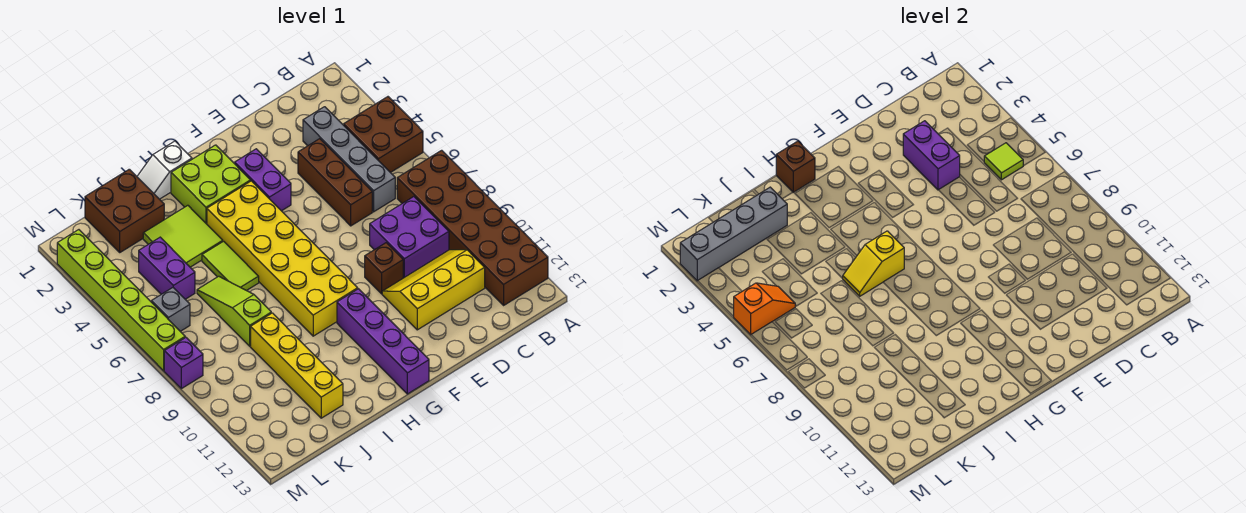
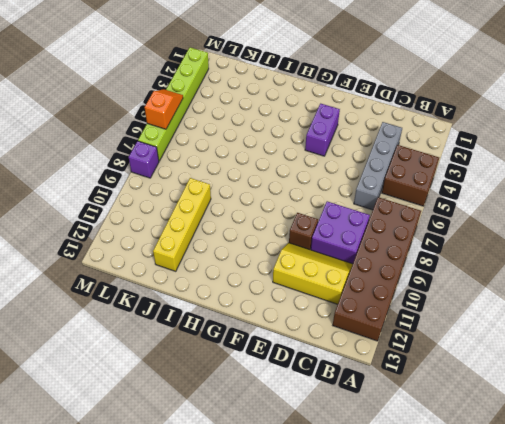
orange slope M5:M6 level 2 top 6 -> orange slope L5:M5 level 2 top M
none -> brown brick D4:D6 level 1
none -> lime brick G2:H3 level 1
none -> yellow brick G4:H9 level 1

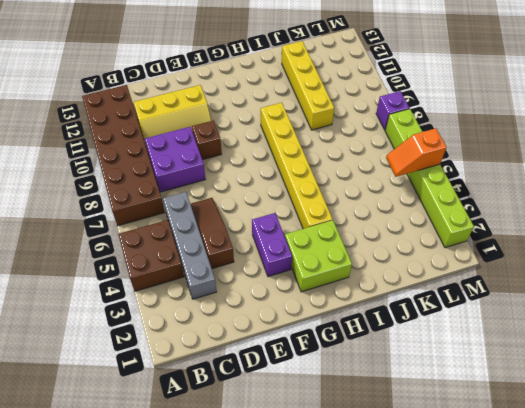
brown slope D4:D6 level 1 top 4 -> brown brick D4:D6 level 1
yellow brick H4:H9 level 1 -> yellow brick G4:H9 level 1
none -> purple brick G10:G13 level 1
none -> white slope H1:I1 level 1 top H
none -> lime tile I3:J4 level 1

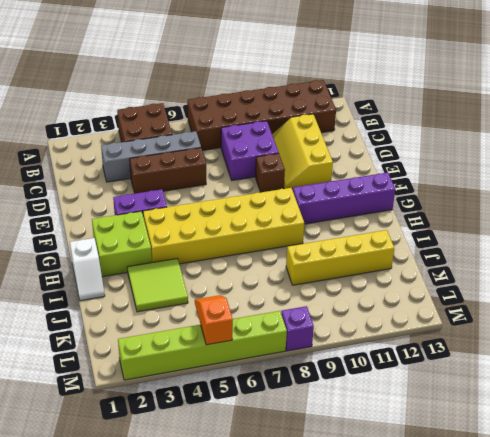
none -> lime tile I5:I6 level 1
none -> brown brick J1:K2 level 1
none -> lime slope J6:J8 level 1 top 8

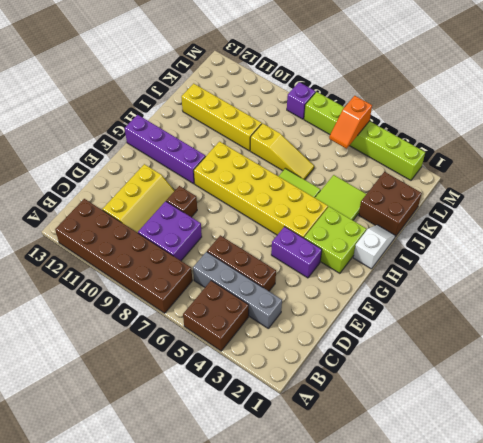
yellow slope J6:J8 level 1 top 8 -> lime slope J6:J8 level 1 top 8
none -> purple brick K4:K5 level 1
none -> grey brick L6 level 1
none -> lime tile B5 level 2

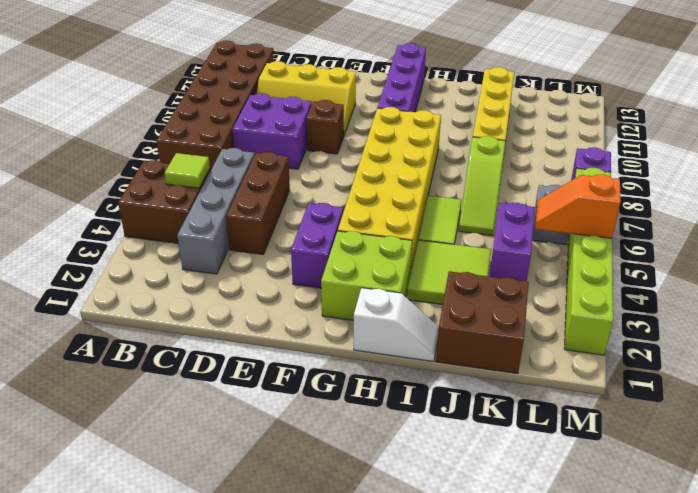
none -> purple brick D3:D4 level 2
none -> brown brick H1 level 2
none -> yellow slope H6:I6 level 2 top H

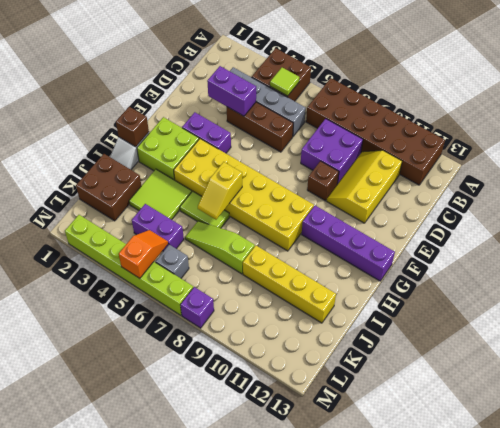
none -> grey brick J2:M2 level 2

